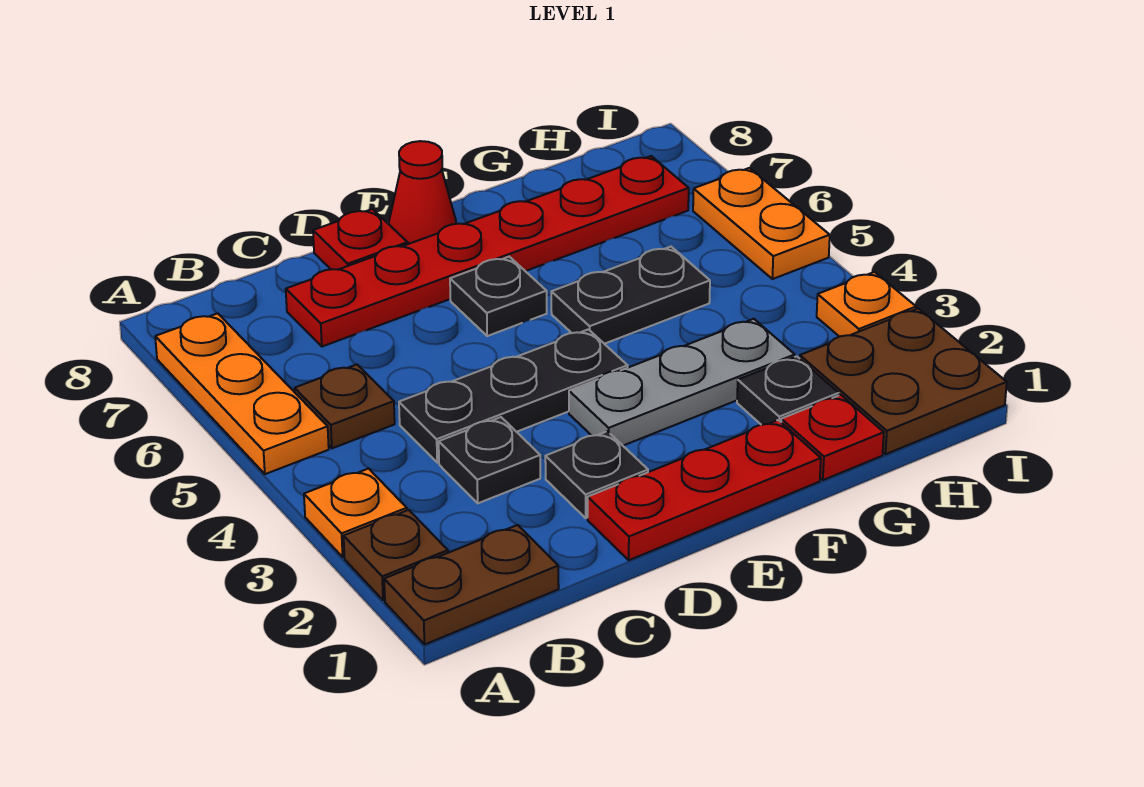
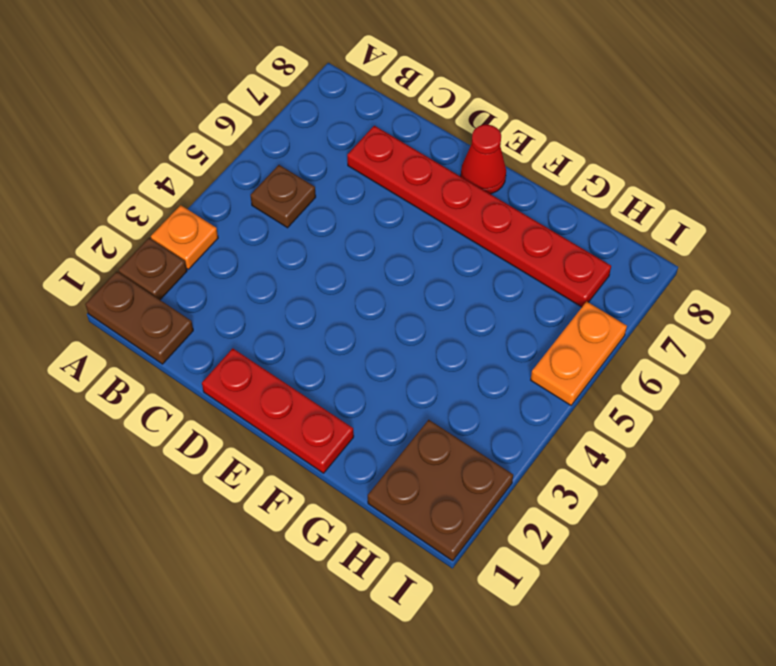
none -> orange plate A5:A7 level 1
none -> black plate C3 level 1
none -> black plate C4:E4 level 1

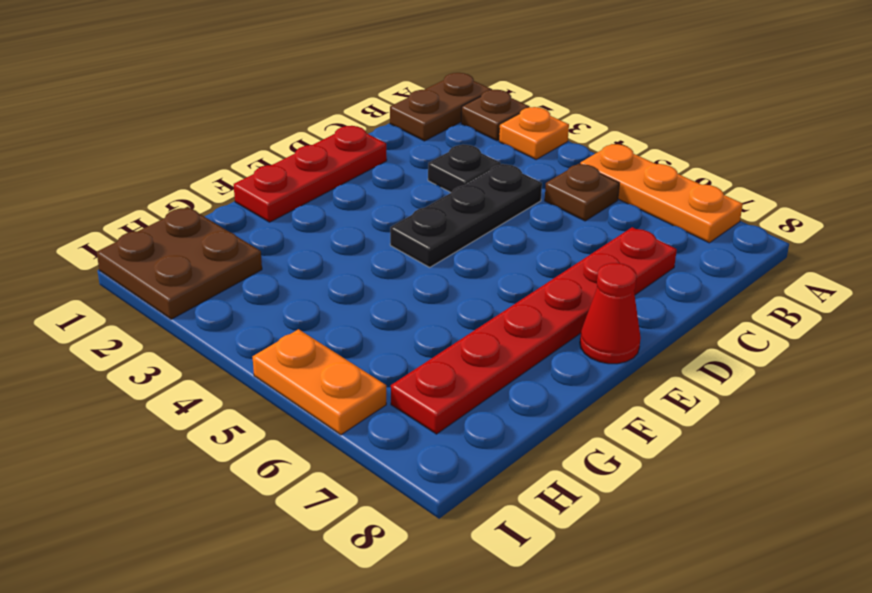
none -> black plate D2 level 1
none -> red plate D8 level 1
none -> grey plate E3:G3 level 1

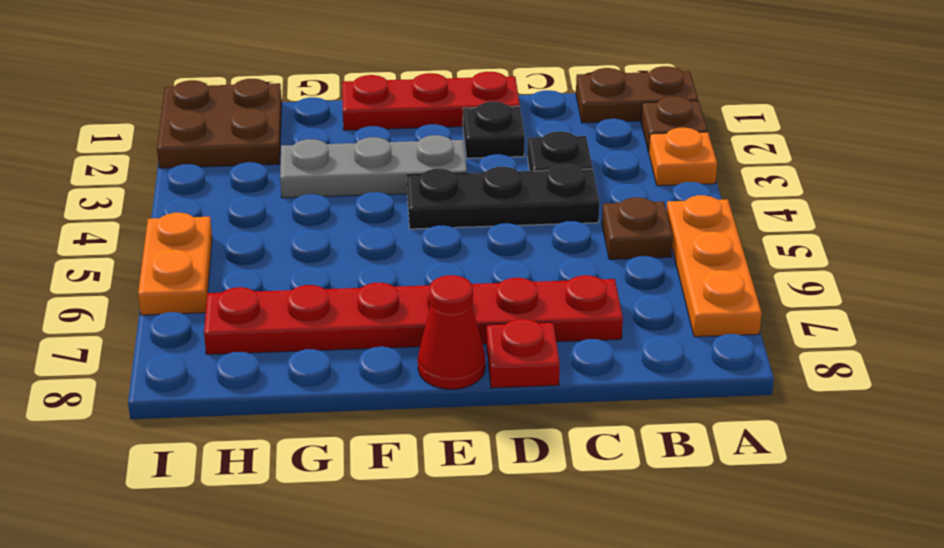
none -> black plate E6 level 1
none -> black plate F5:G5 level 1
none -> red plate G1 level 1

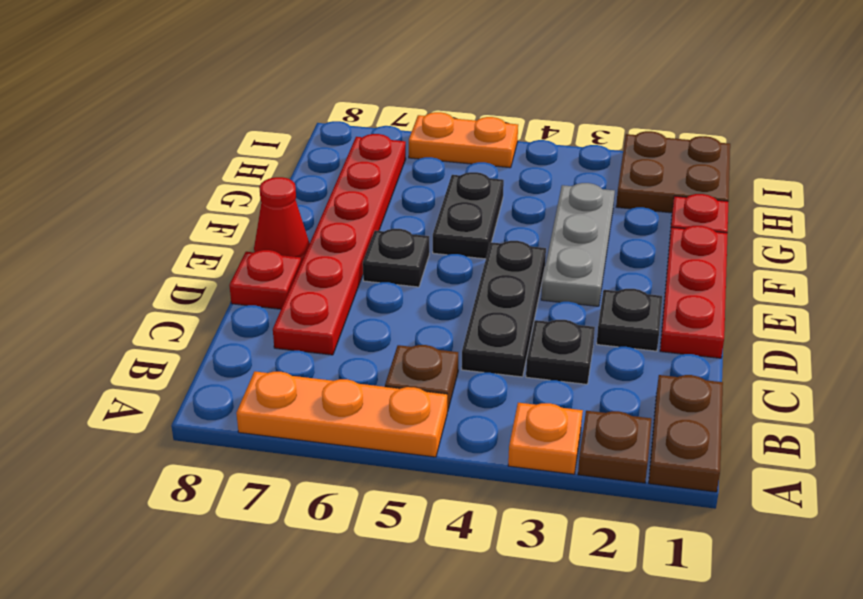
none -> black plate G2 level 1
none -> orange plate I3 level 1

